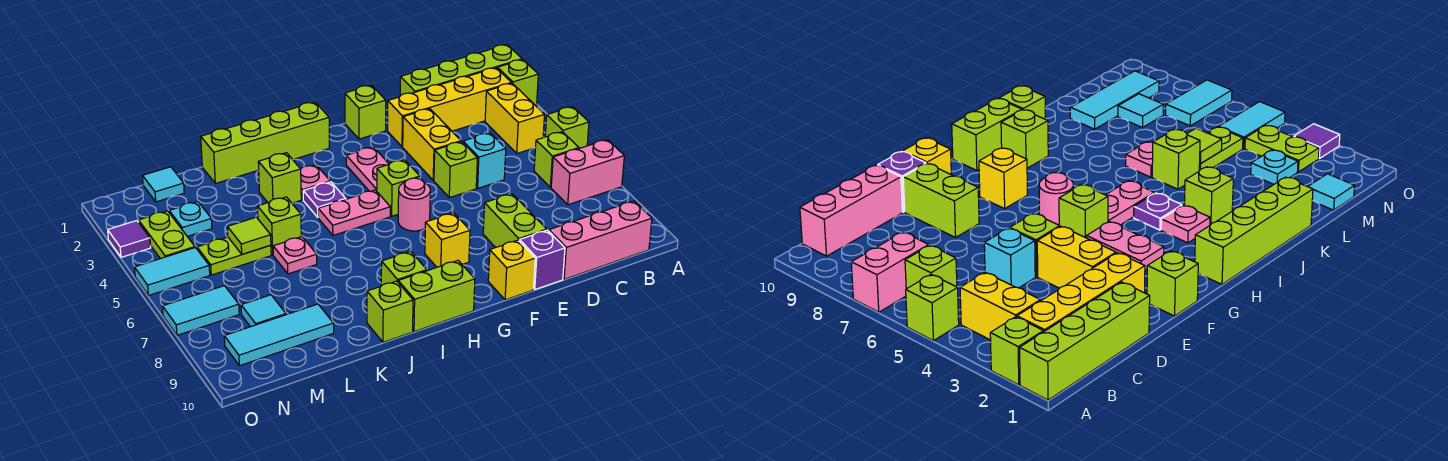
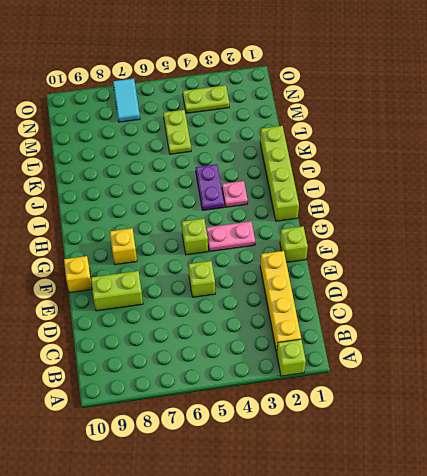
purple plate I4:J4 level 1 -> purple plate I4 level 1
none -> lime brick A1:D1 level 1
none -> lime brick A5 level 1
none -> pink brick A7:B7 level 1
none -> yellow brick B3:B4 level 1

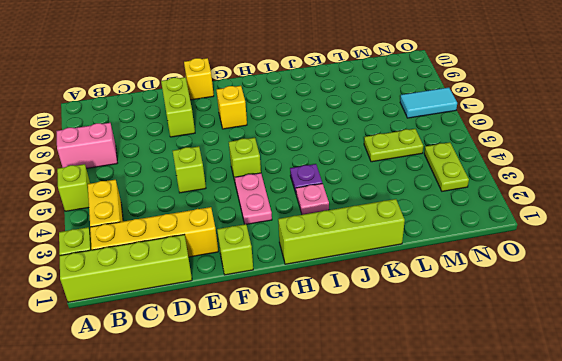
none -> lime brick B6 level 1
none -> pink brick B10:D10 level 1
none -> cyan brick D5 level 1
none -> yellow brick E3:E4 level 1

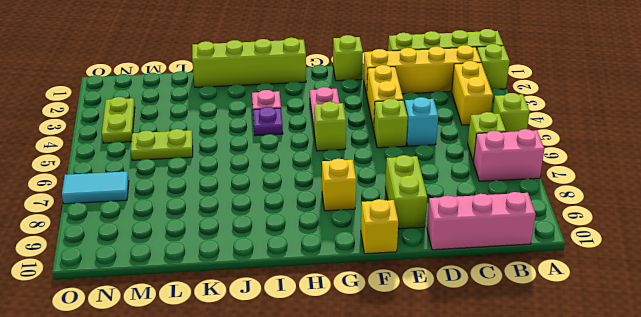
none -> purple brick E10 level 1
none -> pink round brick G6 level 1
none -> pink plate H5:I5 level 1
none -> lime brick H10:I10 level 1

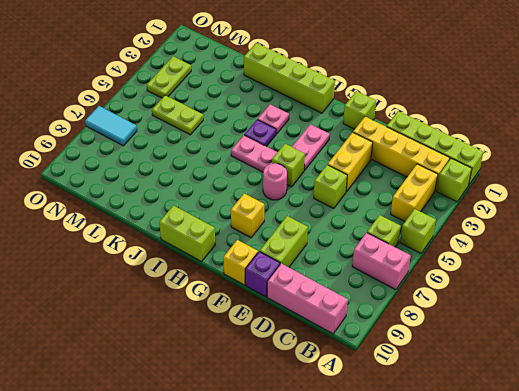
none -> cyan brick D5 level 1
none -> lime brick I9 level 1
none -> lime brick J3 level 1
none -> lime brick J10 level 1

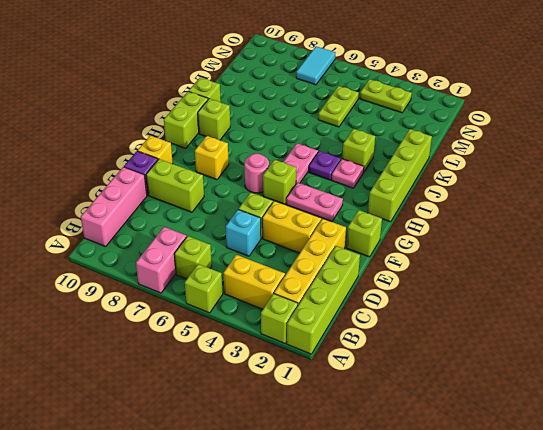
none -> lime brick K5 level 1
none -> pink plate K6 level 1
none -> cyan tile L9:N9 level 1
none -> cyan tile M1 level 1

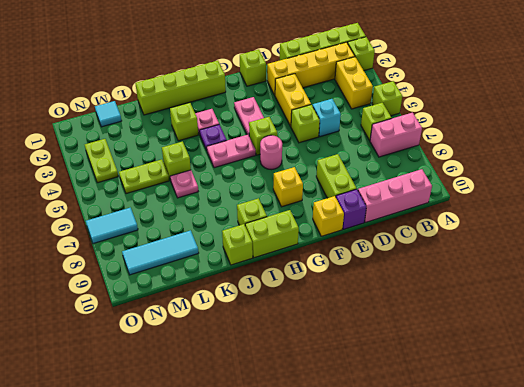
none -> cyan plate M3 level 1
none -> cyan tile M8 level 1
none -> cyan tile N5:O5 level 1
none -> purple tile O3 level 1

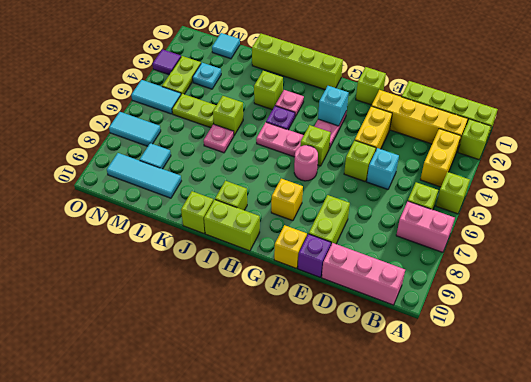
cyan brick G3 level 2 -> none
none -> lime tile L5 level 2

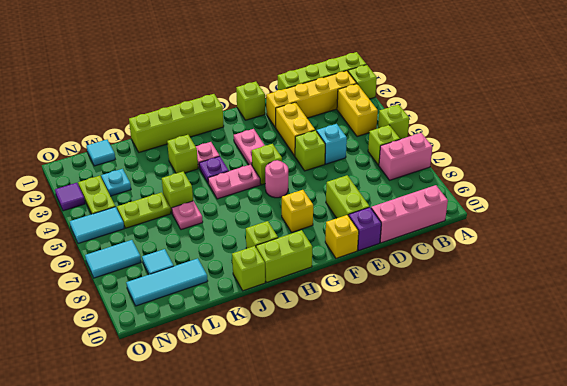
none -> lime tile L5 level 2

